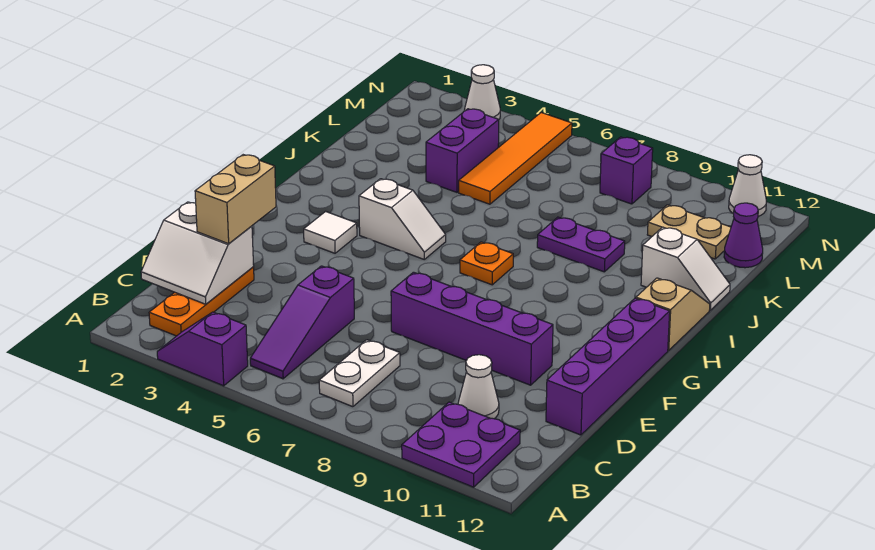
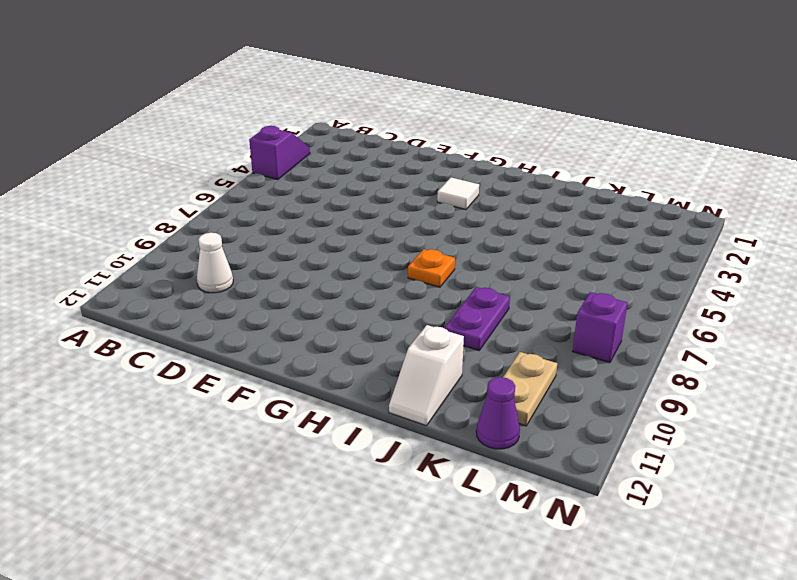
none -> purple plate A10:B11 level 1
none -> orange plate B2:D2 level 1
none -> purple slope B5:D5 level 1 top D

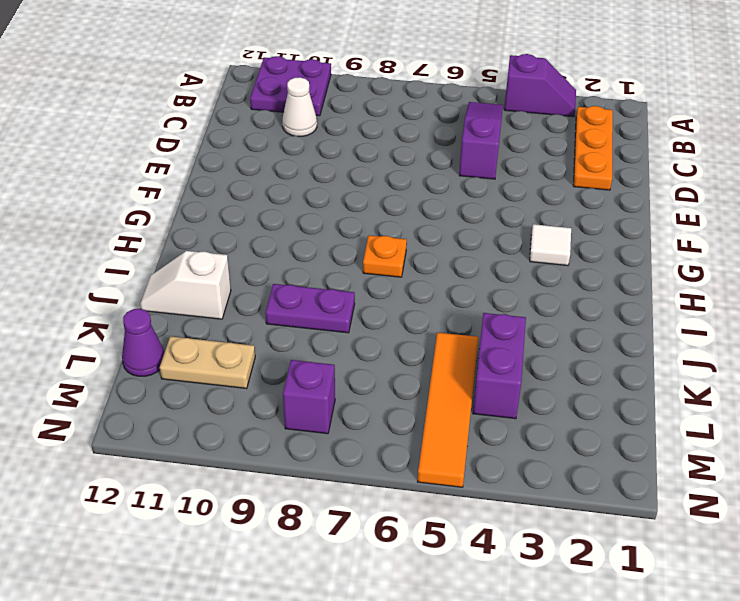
none -> white plate B7:C7 level 1
none -> purple brick D12:G12 level 1
none -> purple brick E7:E10 level 1

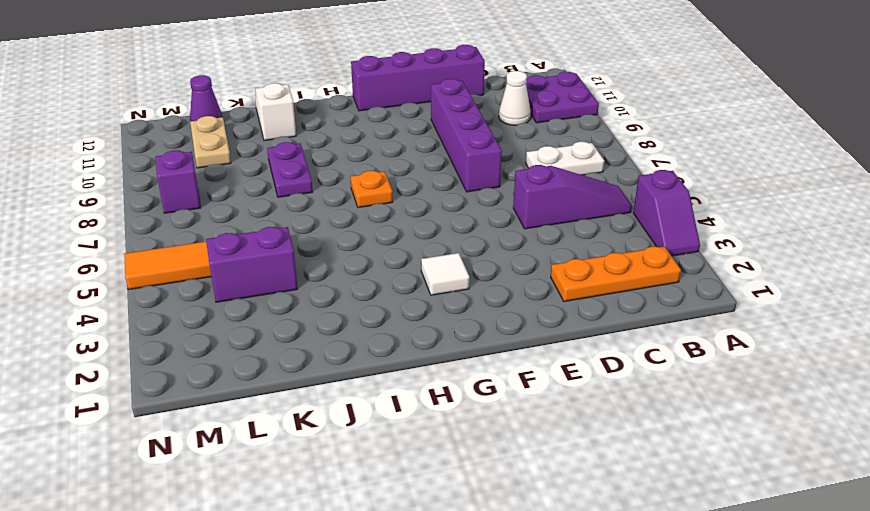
none -> white slope H4:H5 level 1 top 4
none -> tan slope H12:I12 level 1 top H
none -> white cone N3 level 1

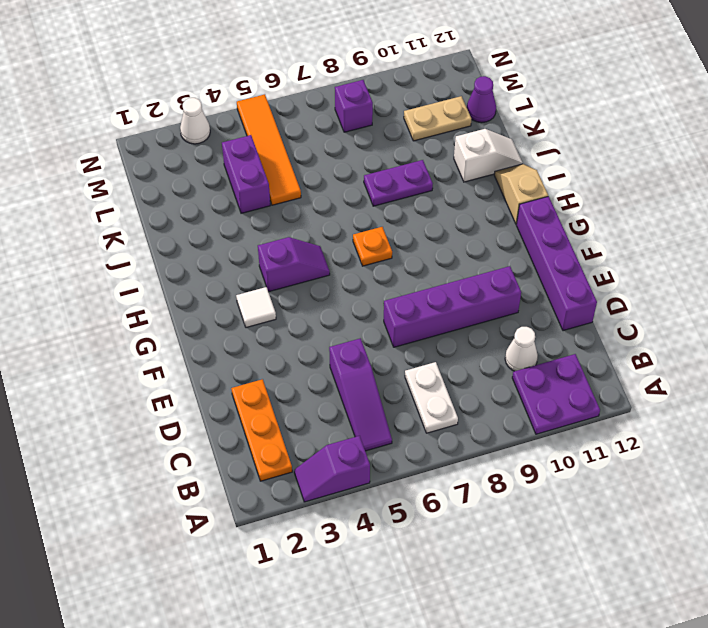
purple slope H4:H5 level 1 top 4 -> white slope H4:H5 level 1 top 4
none -> white cone N11 level 1
none -> white slope C1:D2 level 2 top D
none -> tan brick D2:E2 level 3

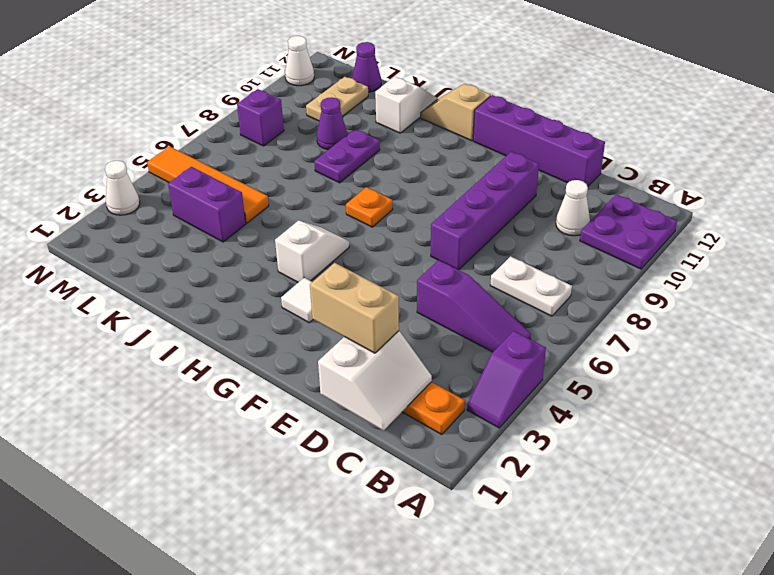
purple cone K9 level 1 -> none

